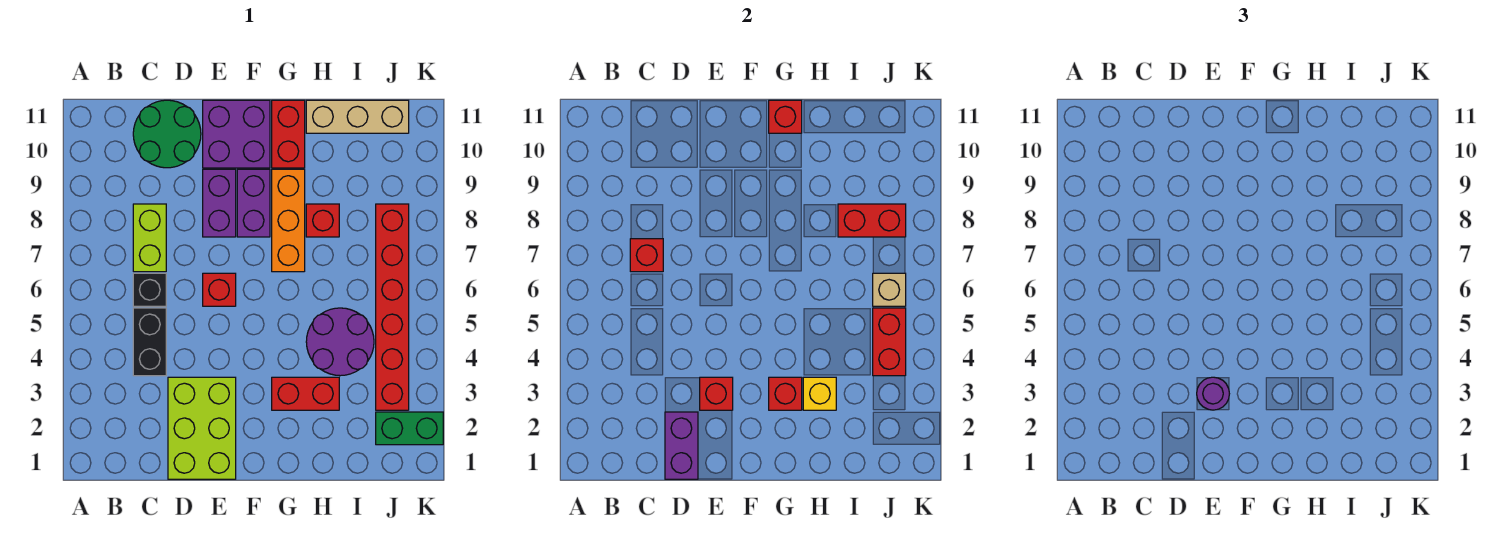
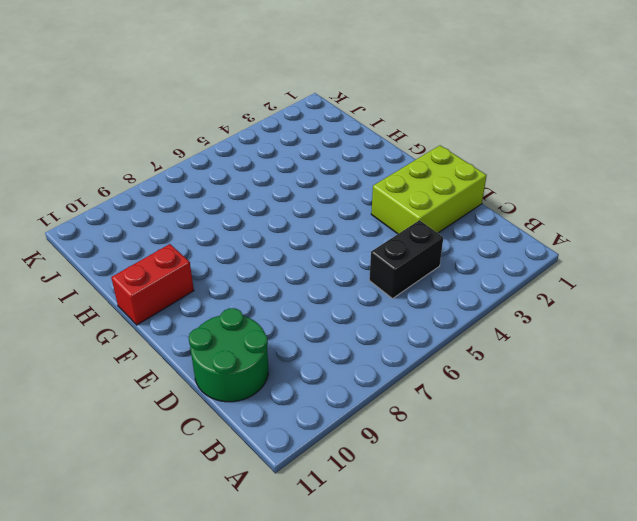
none -> black brick C6 level 1
none -> lime brick C7:C8 level 1
none -> red brick E6 level 1

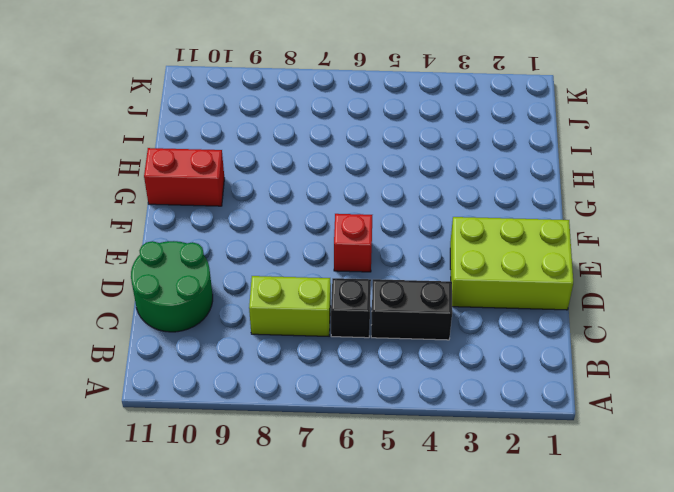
none -> purple brick E8:E9 level 1
none -> purple brick E10:F11 level 1
none -> purple brick F8:F9 level 1

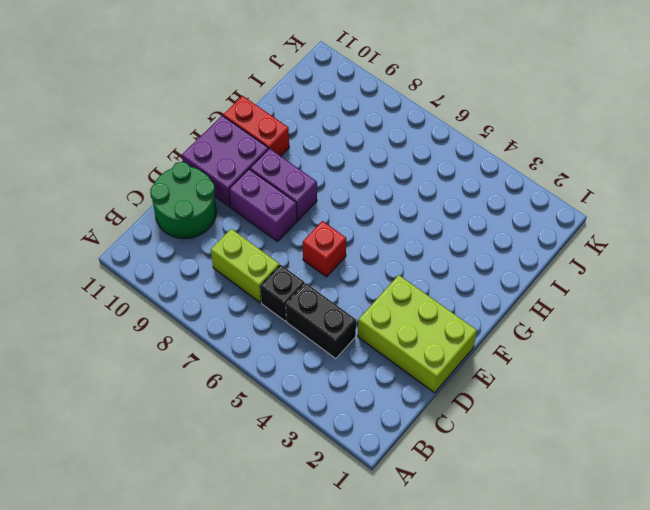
none -> red brick G3:H3 level 1
none -> orange brick G7:G9 level 1
none -> purple round brick H4:I5 level 1

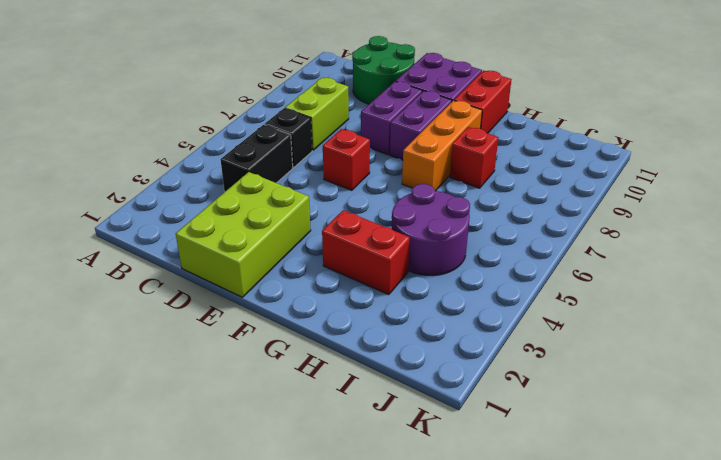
none -> tan brick H11:J11 level 1
none -> green brick J2:K2 level 1
none -> red brick J3:J8 level 1

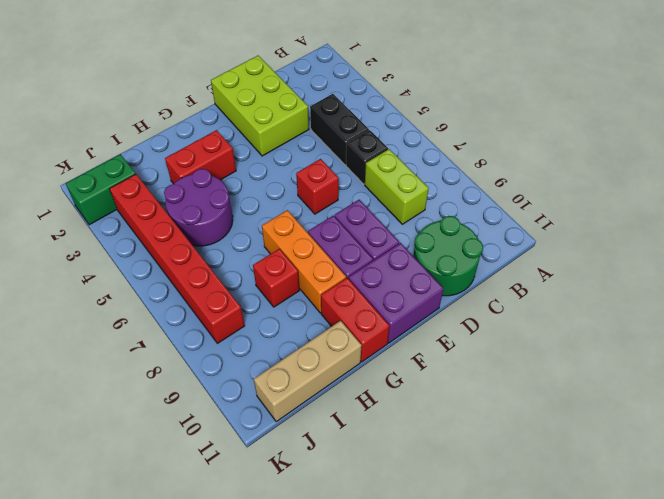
none -> red brick C7 level 2
none -> purple brick D1:D2 level 2
none -> red brick E3 level 2

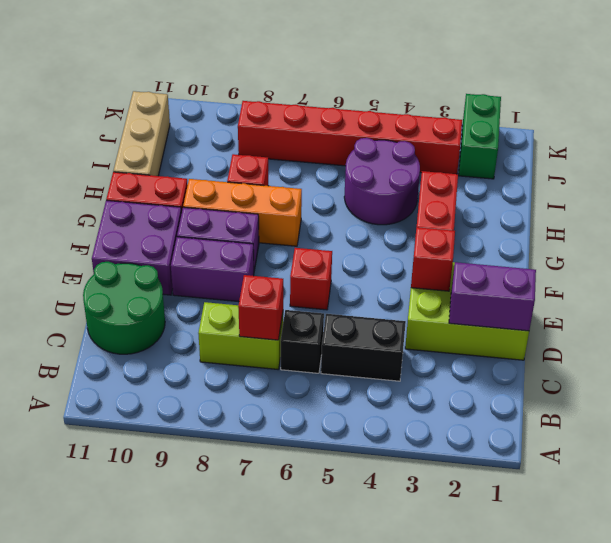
none -> red brick G3 level 2
none -> red brick G11 level 2
none -> yellow brick H3 level 2

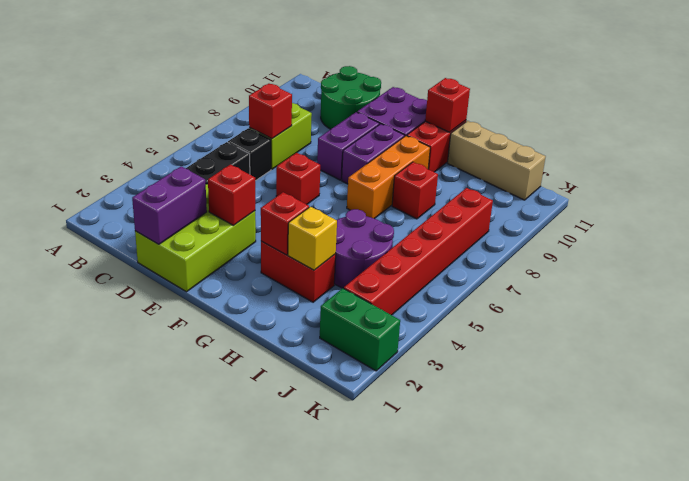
none -> red brick I8:J8 level 2
none -> red brick J4:J5 level 2
none -> tan brick J6 level 2

